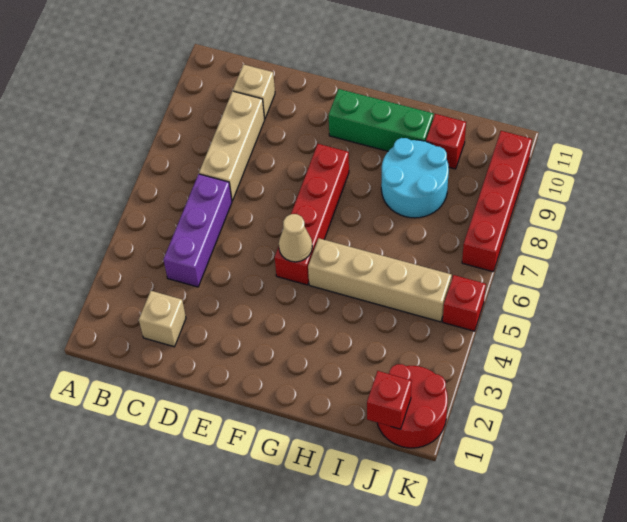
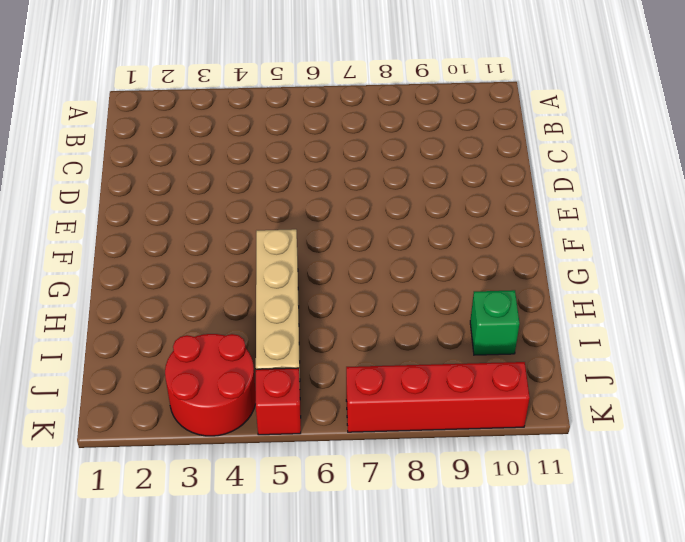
green brick I10 level 1 -> red brick I10 level 1
red round brick J3:K4 level 1 -> red round brick J1:K2 level 1
none -> tan brick C2 level 1
none -> purple brick C4:C6 level 1
none -> tan brick C7:C9 level 1

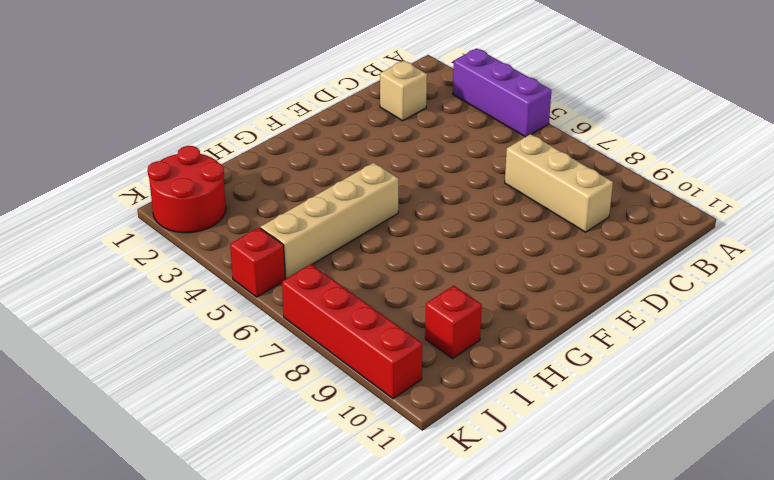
purple brick A3:A5 level 1 -> purple brick C4:C6 level 1
none -> tan brick C10 level 1
none -> red brick F5:F8 level 1
none -> green brick F10:H10 level 1

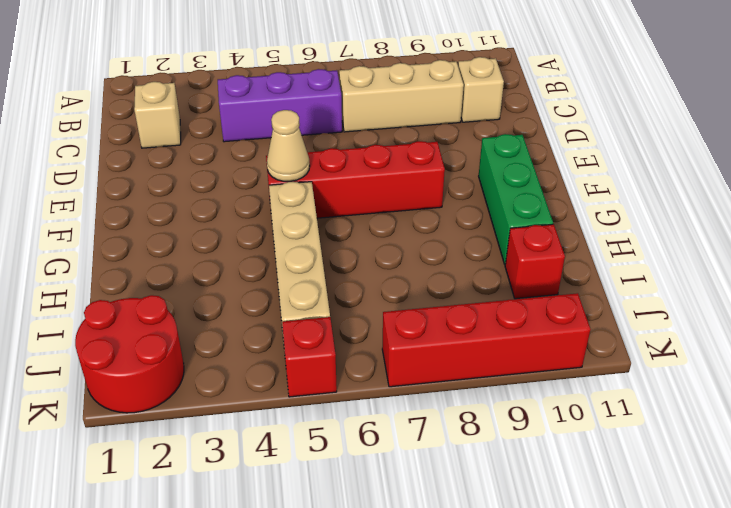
none -> cyan round brick H8:I9 level 1
none -> red brick J1 level 2

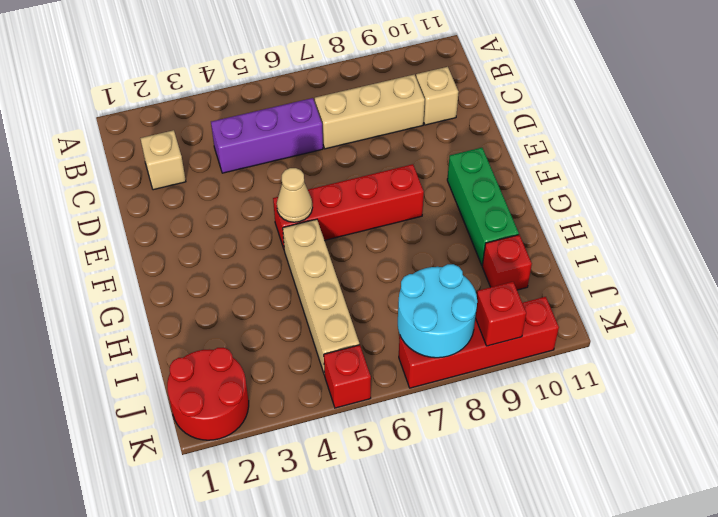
cyan round brick J7:K8 level 2 -> cyan round brick H8:I9 level 1
red brick K9 level 2 -> red brick J1 level 2

